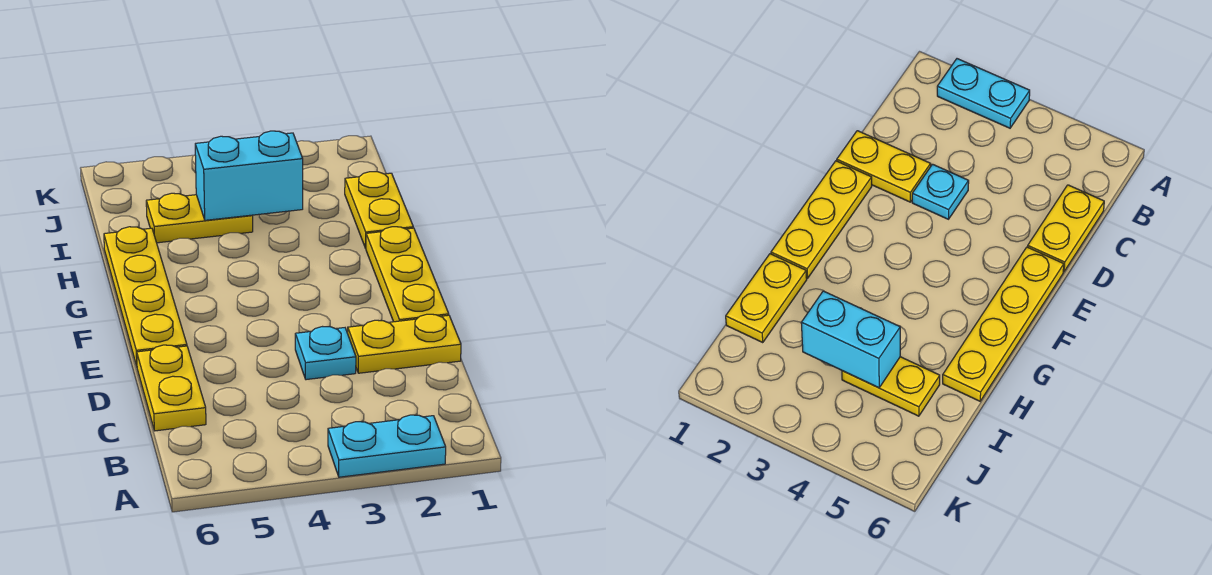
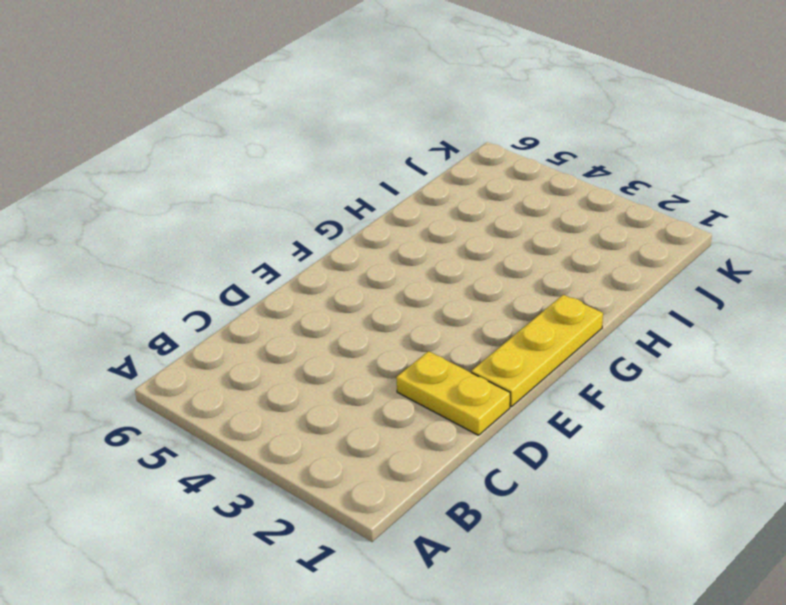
none -> cyan plate A2:A3 level 1
none -> yellow plate C6:D6 level 1

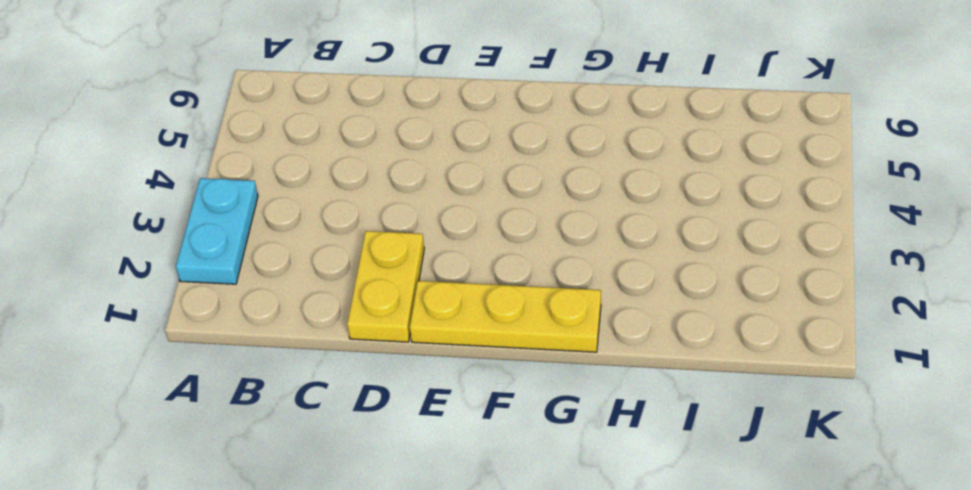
none -> yellow plate C6:D6 level 1
none -> cyan plate D3 level 1

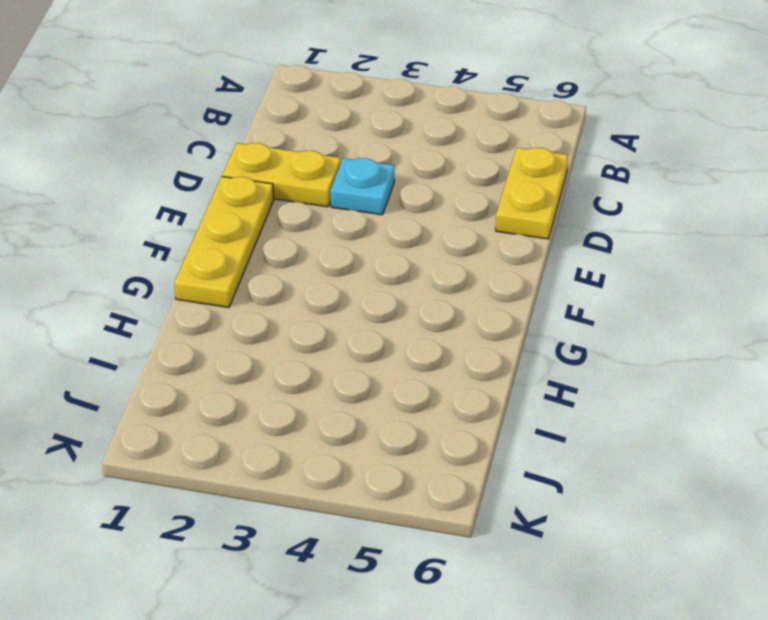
none -> cyan plate A2:A3 level 1
none -> yellow plate E6:H6 level 1

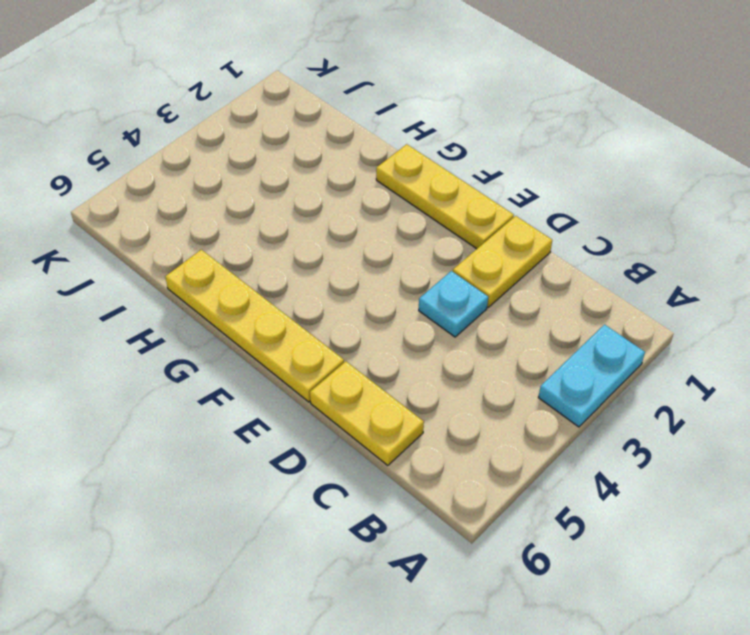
none -> yellow plate H1:I1 level 1
none -> yellow plate I4:I5 level 1

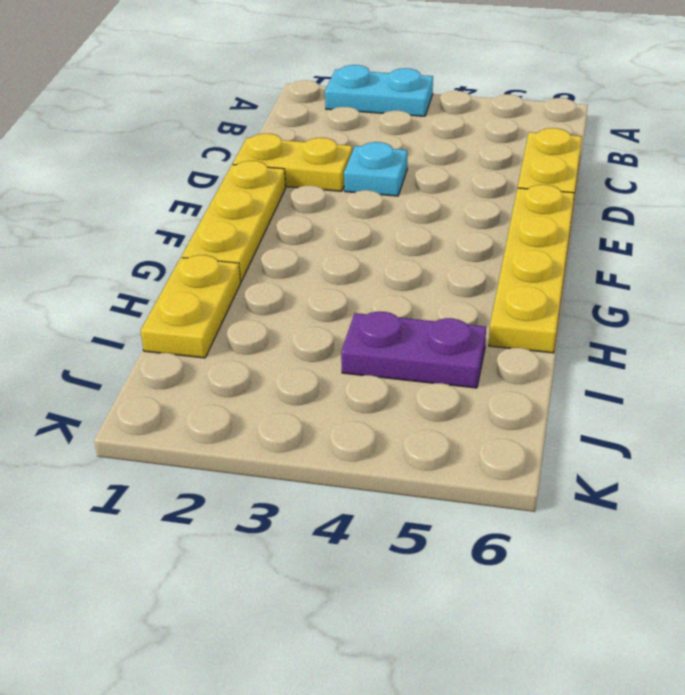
purple plate I4:I5 level 1 -> yellow plate I4:I5 level 1
none -> cyan brick I3:I4 level 2

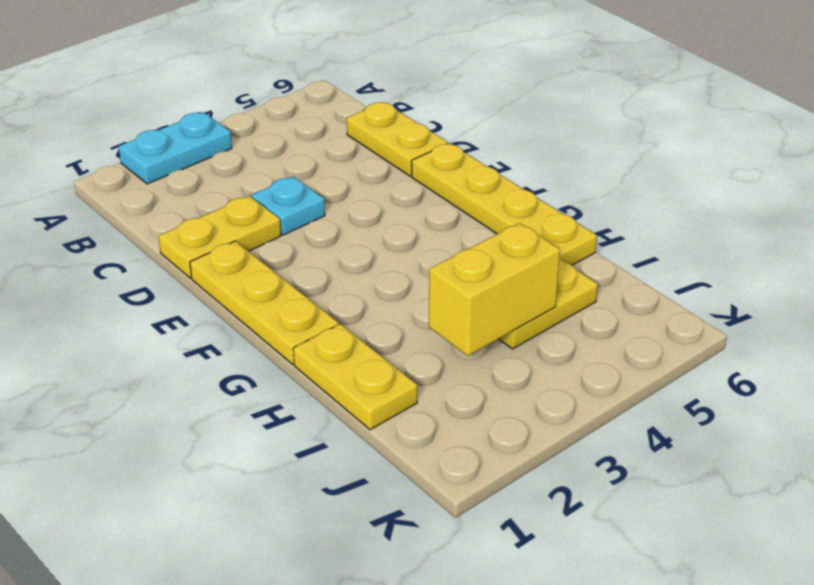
yellow brick I3:I4 level 2 -> cyan brick I3:I4 level 2

